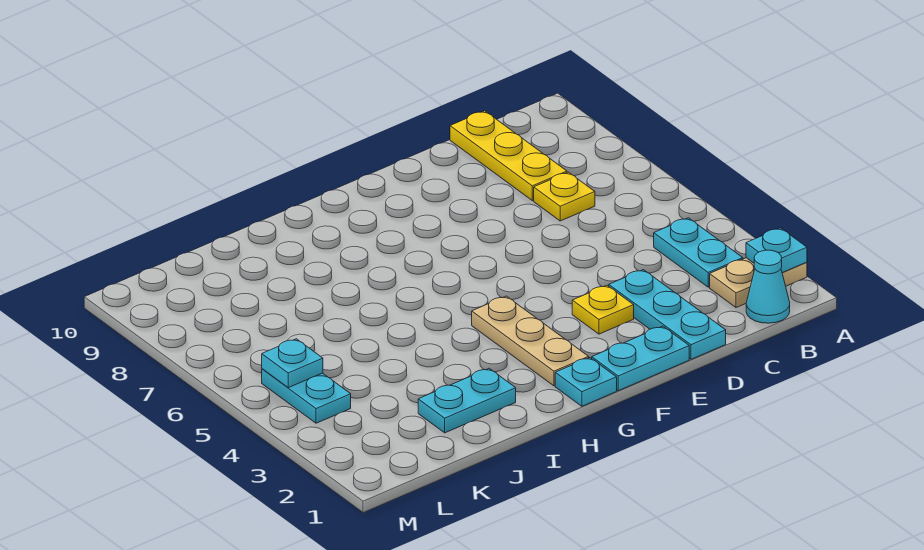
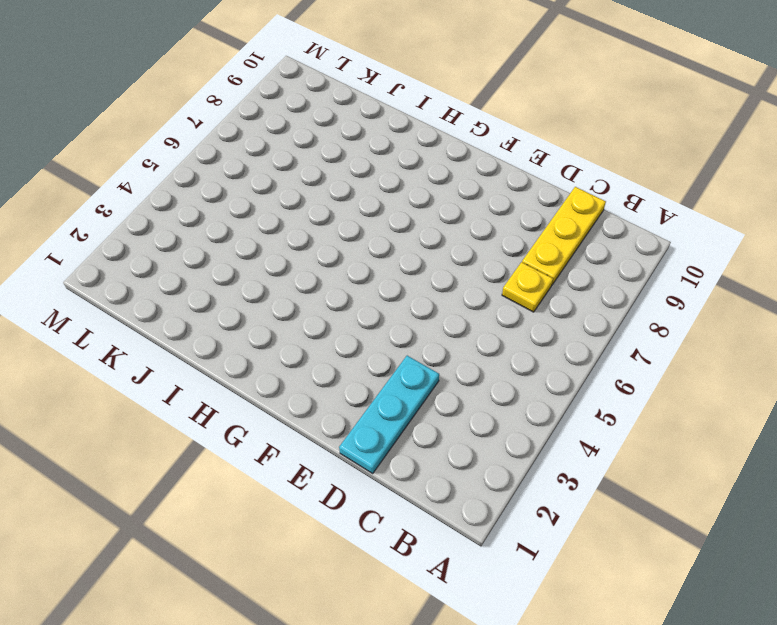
none -> tan plate A2:B2 level 1
none -> cyan cone B1 level 1
none -> cyan plate B3:B4 level 1

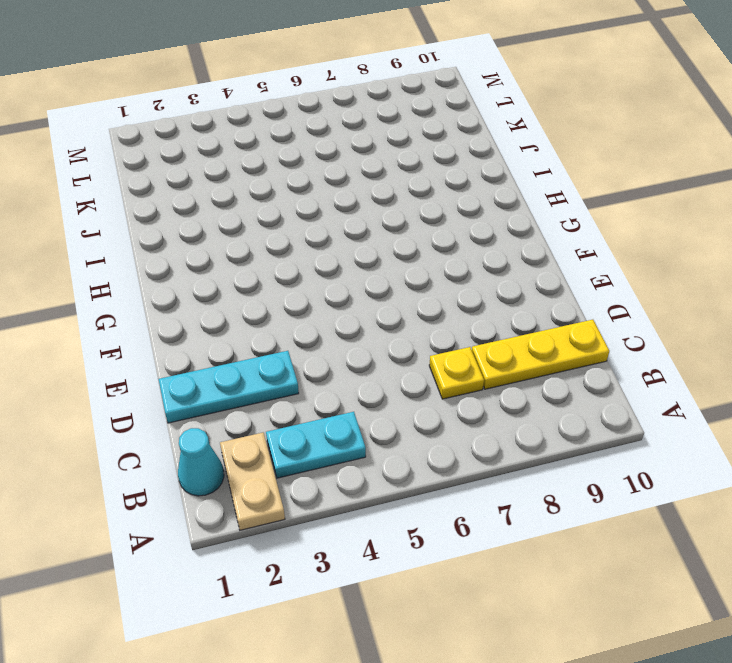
none -> cyan plate E1:F1 level 1
none -> yellow plate E3 level 1
none -> cyan plate G1 level 1

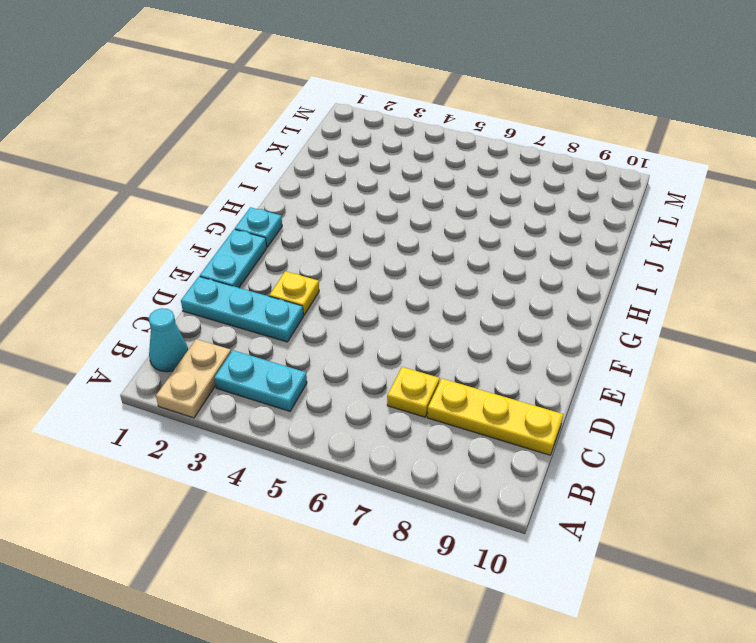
none -> tan plate G2:G4 level 1
none -> cyan plate I2:J2 level 1
none -> cyan plate L4:L5 level 1

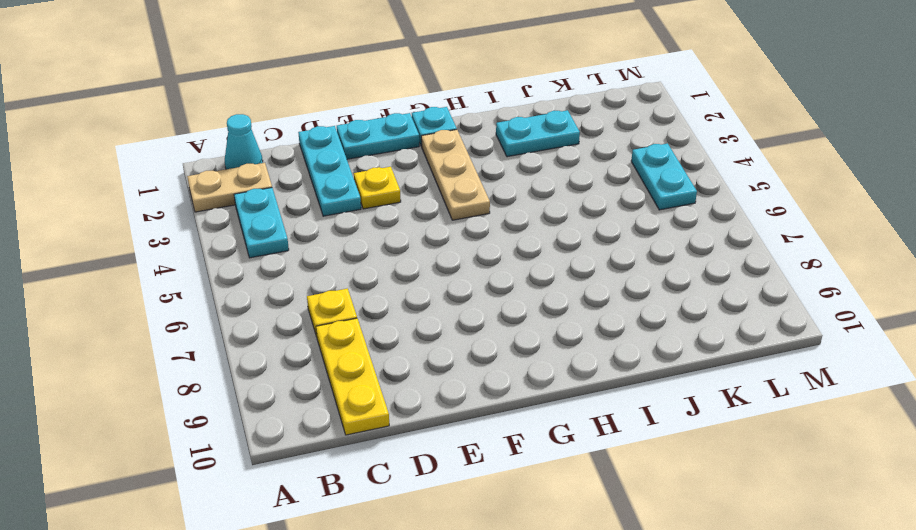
none -> cyan plate A2 level 2
none -> cyan plate L5 level 2

